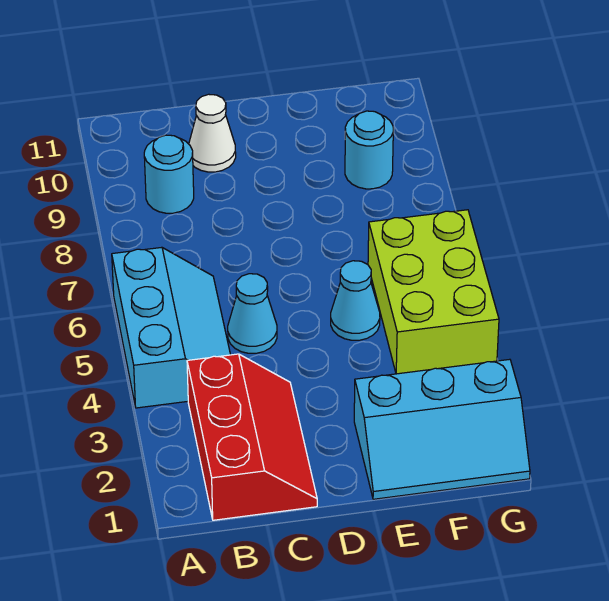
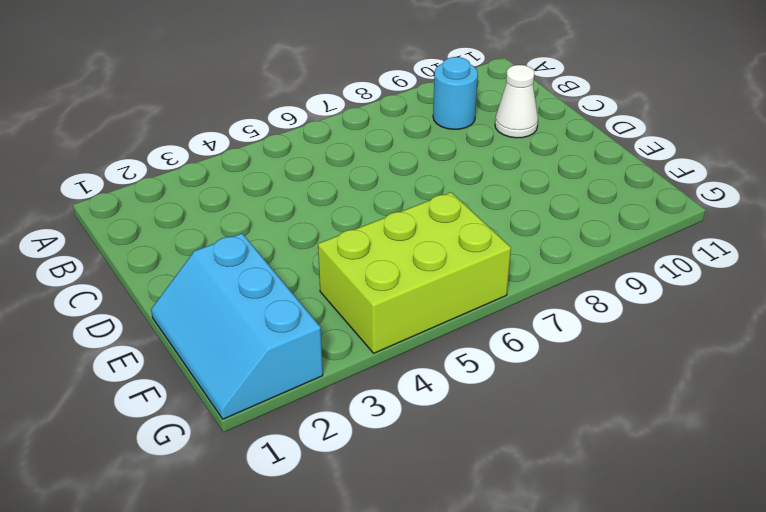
none -> cyan slope A4:B6 level 1 top A
none -> red slope B1:C3 level 1 top B

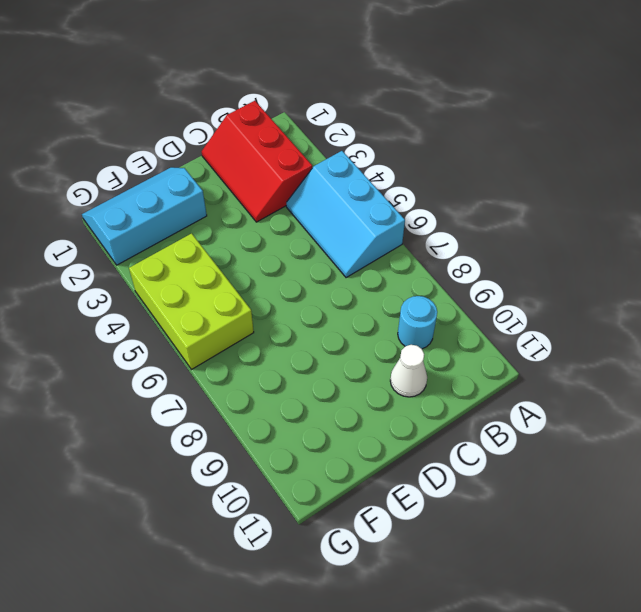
none -> cyan cone C5 level 1
none -> cyan cone E5 level 1

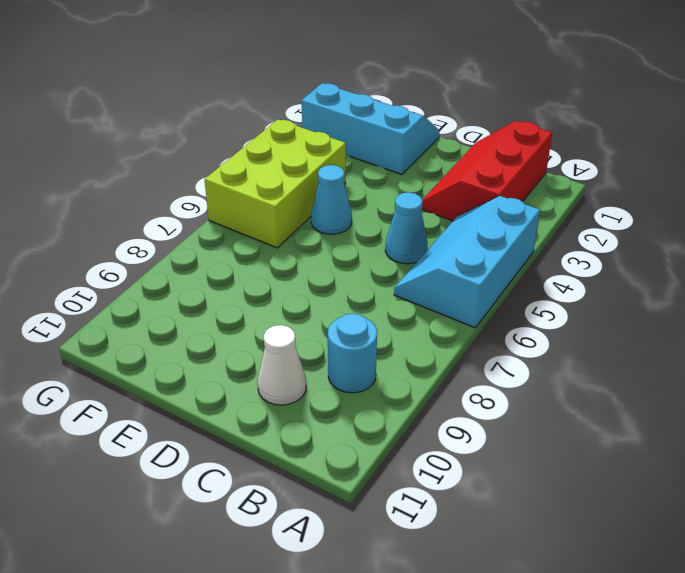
none -> cyan round brick F9 level 1

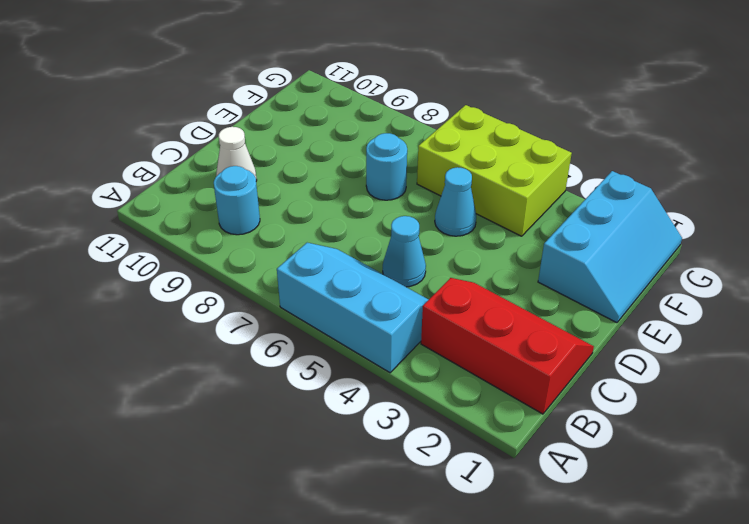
cyan round brick E7 level 1 -> cyan round brick F9 level 1

